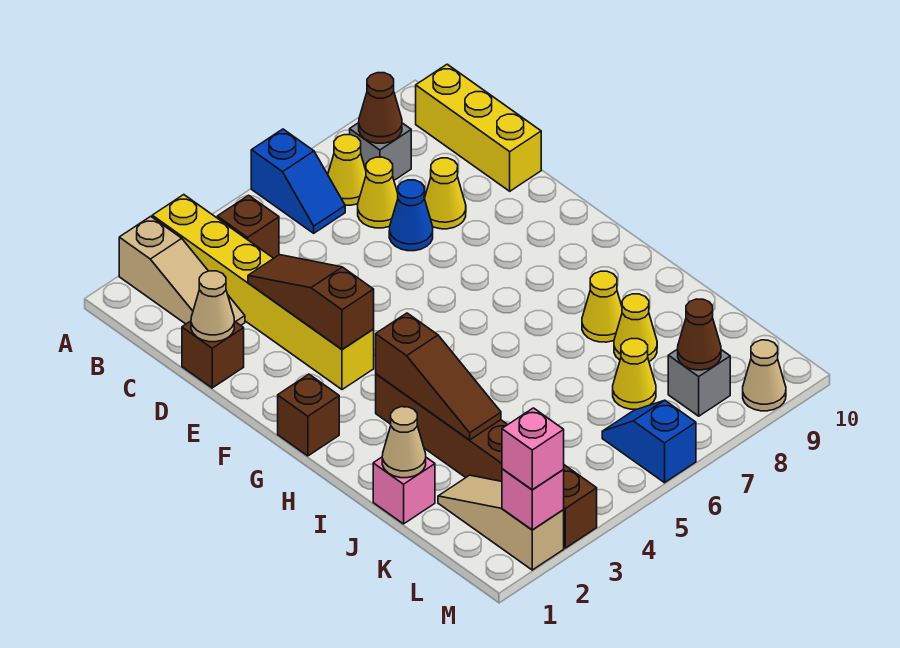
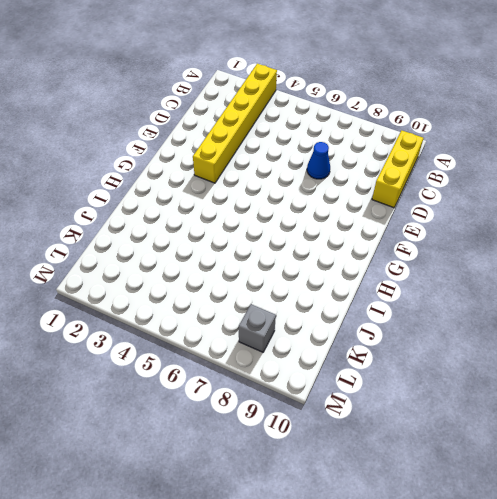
none -> tan slope A2:C2 level 1 top A
none -> blue slope A6:B6 level 1 top A
none -> brown brick B4 level 1

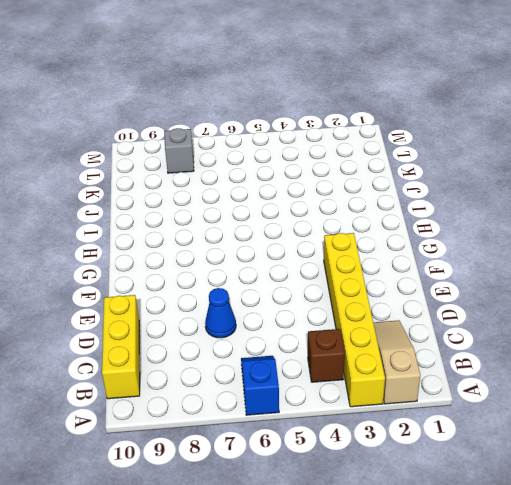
none -> yellow cone B7 level 1
none -> grey brick B8 level 1
none -> yellow cone C7 level 1

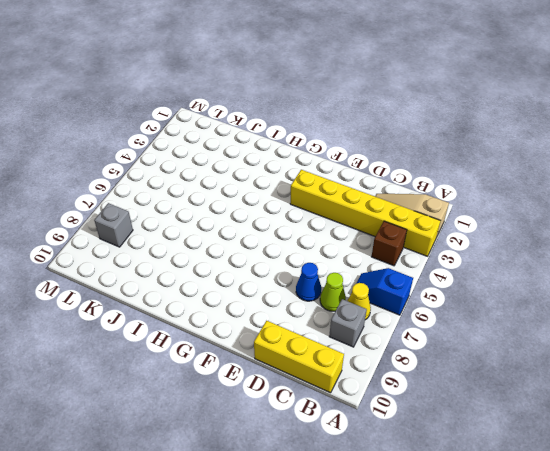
lime cone C7 level 1 -> yellow cone C7 level 1
none -> brown brick D1 level 1
none -> yellow cone D8 level 1
none -> brown brick G1 level 1

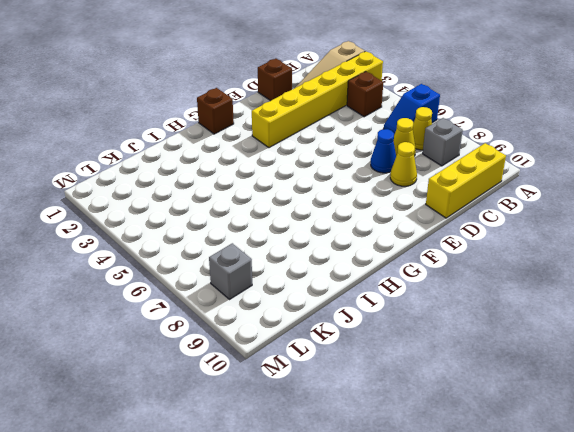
none -> brown brick H3:M3 level 1
none -> yellow cone I8 level 1
none -> pink brick J1 level 1

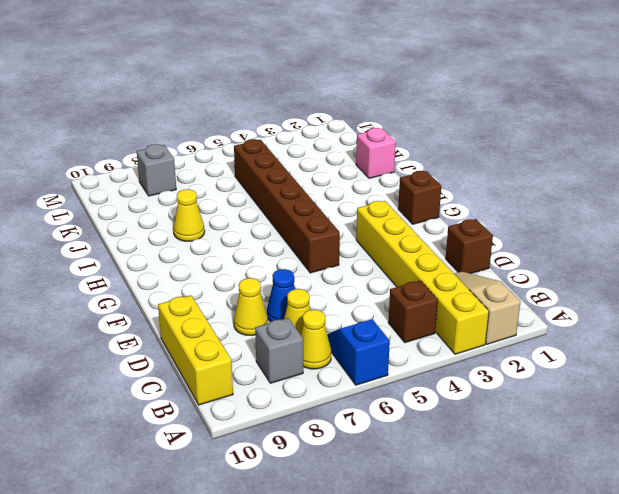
brown brick F5:K5 level 1 -> brown brick H3:M3 level 1
none -> yellow cone J8 level 1
none -> tan slope K2:M2 level 1 top M
none -> yellow cone K7 level 1

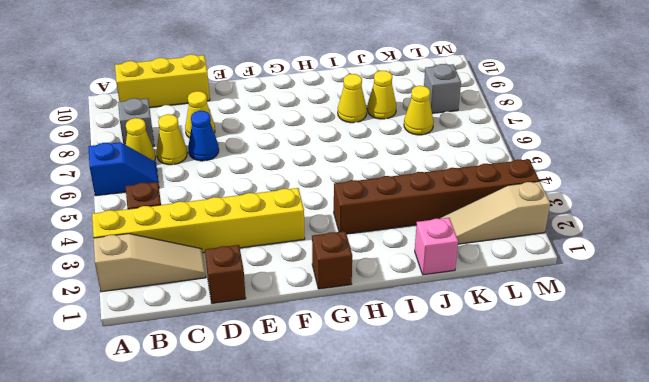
none -> blue slope L6:M6 level 1 top M
none -> tan cone M9 level 1
none -> brown cone B8 level 2

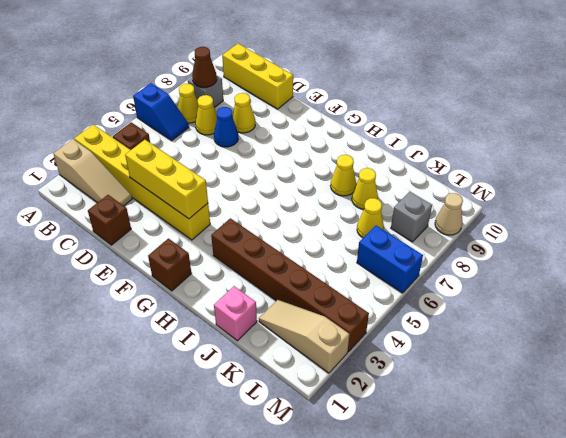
yellow brick D3:F3 level 2 -> brown slope D3:F3 level 2 top F
blue brick L6:M6 level 1 -> blue slope L6:M6 level 1 top M
none -> tan cone D1 level 2
none -> brown slope H3:J3 level 2 top H
none -> tan cone J1 level 2

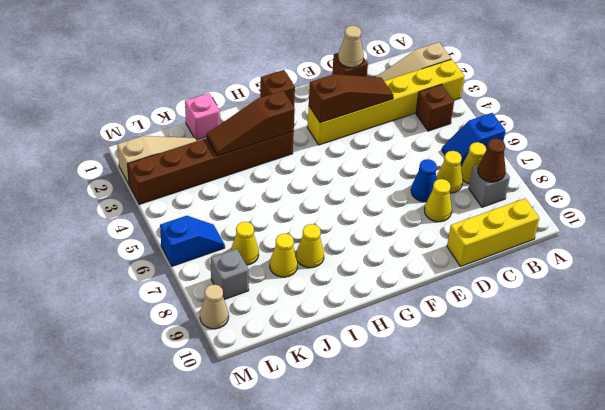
none -> tan cone J1 level 2
none -> brown cone L8 level 2
none -> pink brick M2 level 2

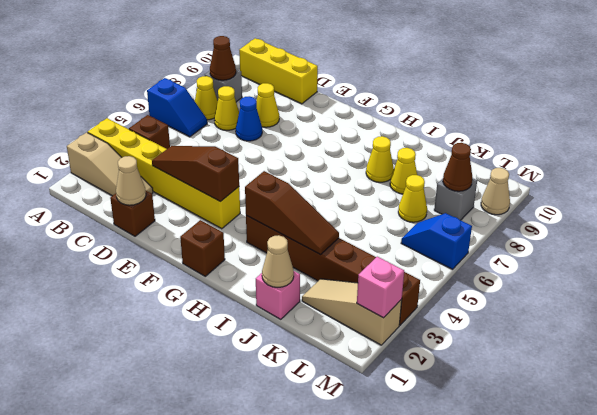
none -> pink brick M2 level 3

